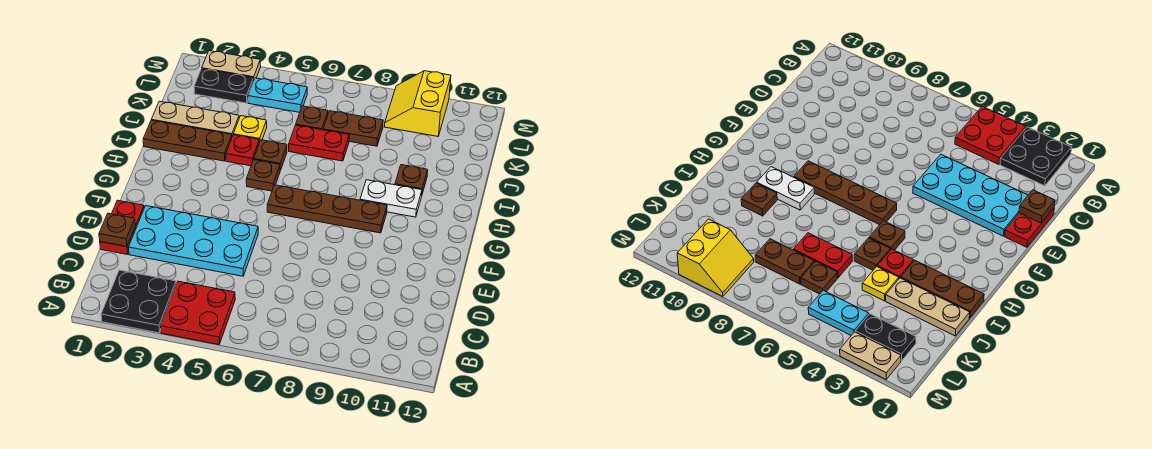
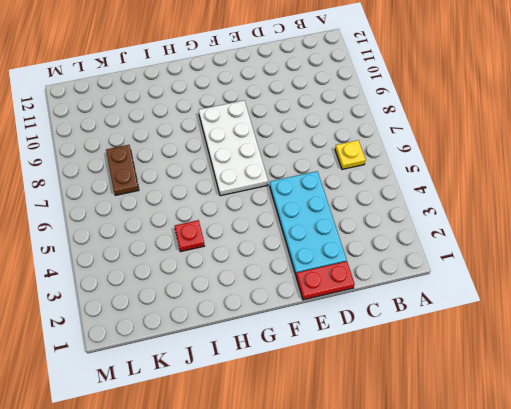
yellow plate B6 level 1 -> yellow plate J4 level 1
white plate F6:G9 level 1 -> brown plate G6:G9 level 1
none -> black plate A2:B3 level 1
none -> red plate A4:B5 level 1
none -> brown plate H5 level 1

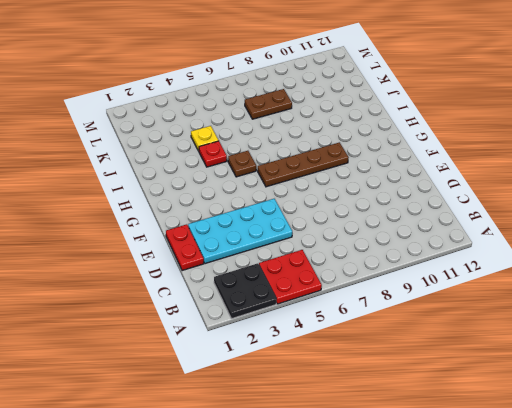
none -> white plate H9:H10 level 1
none -> brown plate I1:I3 level 1
none -> brown plate I5 level 1

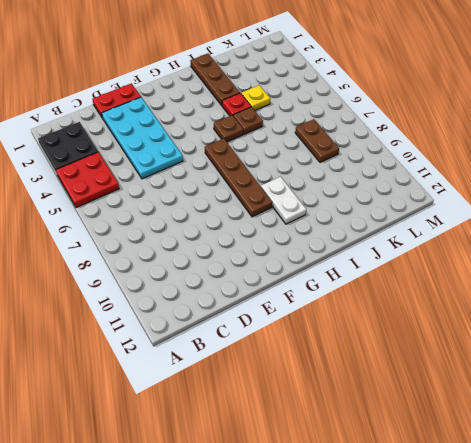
none -> brown plate I10 level 1
none -> tan plate J1:J3 level 1
none -> red plate J6:J7 level 1

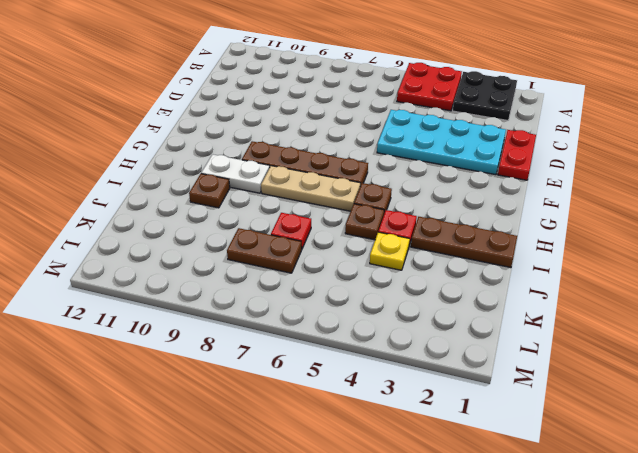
tan plate H6:H8 level 1 -> tan plate J1:J3 level 1
red plate J7 level 1 -> red plate J6:J7 level 1
none -> brown plate K6 level 1
none -> black plate L2:L3 level 1
none -> cyan plate L4:L5 level 1

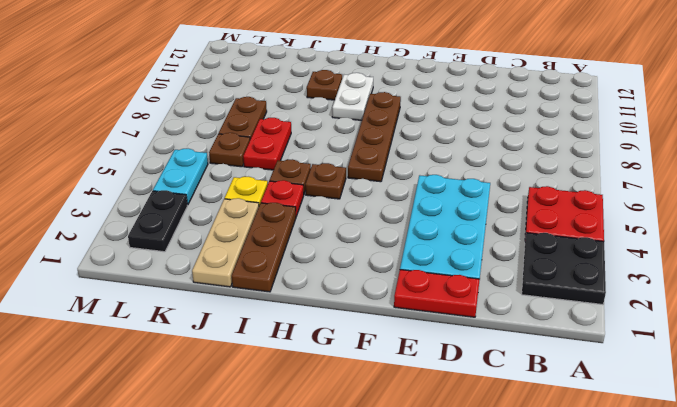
none -> yellow slope L9:M10 level 1 top 10
none -> tan plate M2:M3 level 1
none -> brown plate D1 level 2

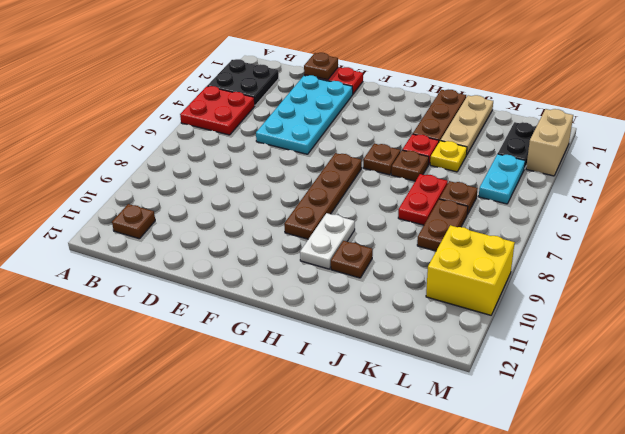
brown plate B11 level 1 -> none
yellow brick L9:M10 level 1 -> yellow slope L9:M10 level 1 top 10
tan brick M2:M3 level 1 -> tan plate M2:M3 level 1

